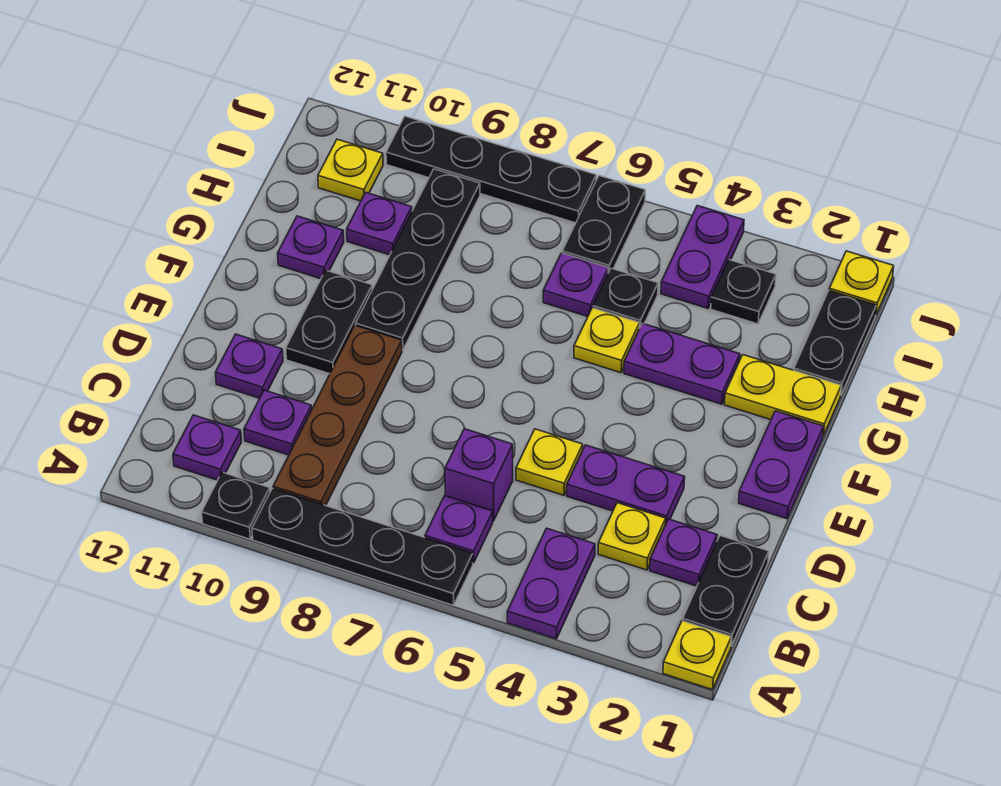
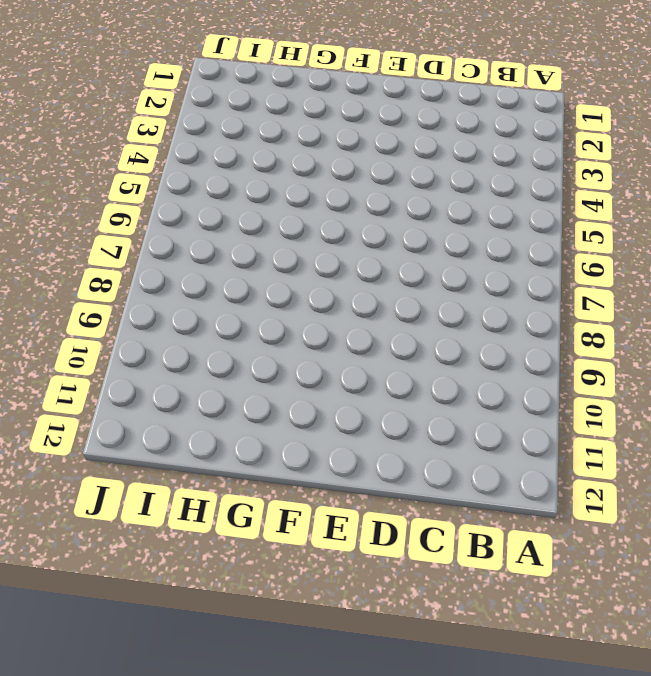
none -> yellow plate A1 level 1
none -> purple plate A4:B4 level 1
none -> black plate A6:A9 level 1
none -> black plate A10 level 1

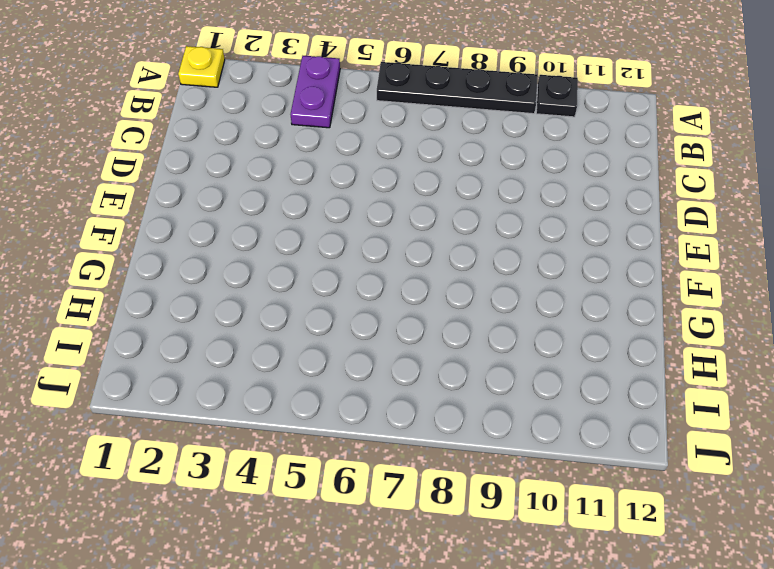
none -> black plate B1:C1 level 1
none -> purple plate B6 level 1
none -> brown plate B9:E9 level 1
none -> purple plate B11 level 1

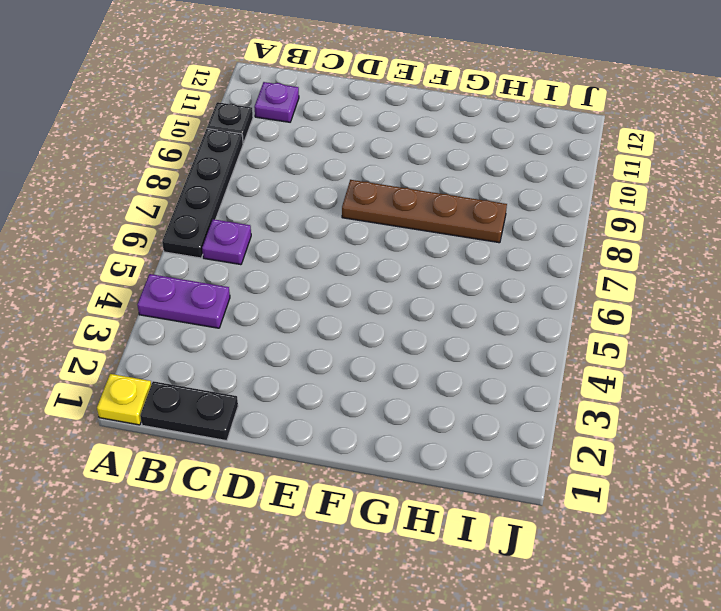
brown plate E8:H8 level 1 -> brown plate B9:E9 level 1
none -> purple plate C2 level 1
none -> yellow plate C3 level 1
none -> purple brick C6 level 1
none -> purple plate C10 level 1

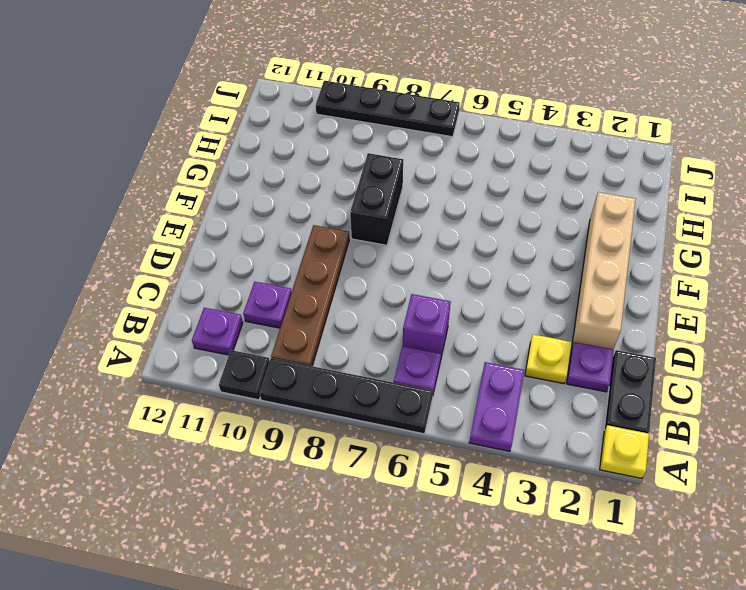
tan brick D2:G2 level 1 -> yellow plate G1:G2 level 1
black brick F8:G8 level 1 -> none
none -> purple plate D3:D4 level 1
none -> yellow plate D5 level 1
none -> purple plate D11 level 1
none -> purple plate E1:F1 level 1

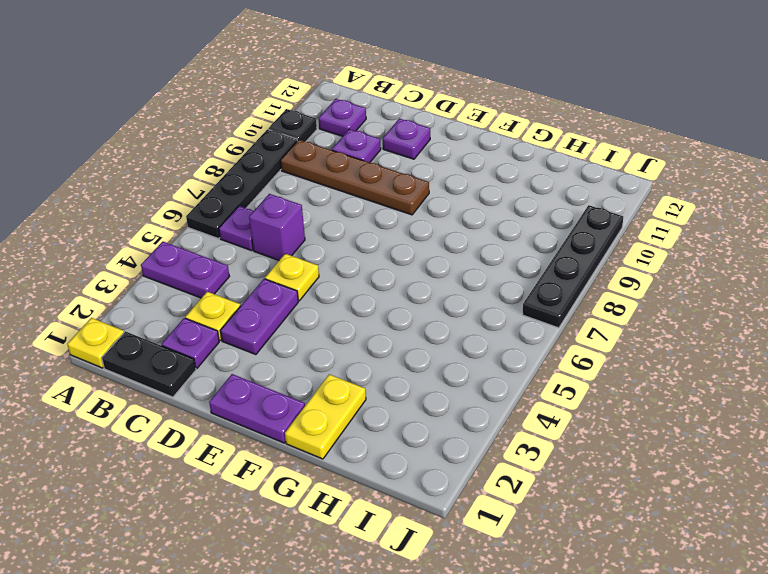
none -> black plate E10:F10 level 1
none -> black plate F9:I9 level 1
none -> purple plate G3:G4 level 1
none -> yellow plate G5 level 1

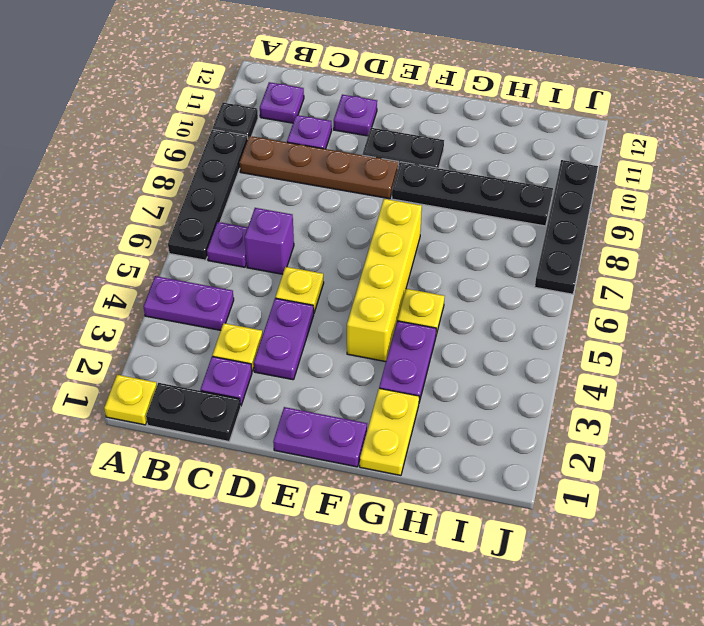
yellow brick F4:F7 level 1 -> none
none -> purple plate G11 level 1
none -> black plate H1:I1 level 1
none -> black plate H5 level 1
none -> purple plate H6 level 1

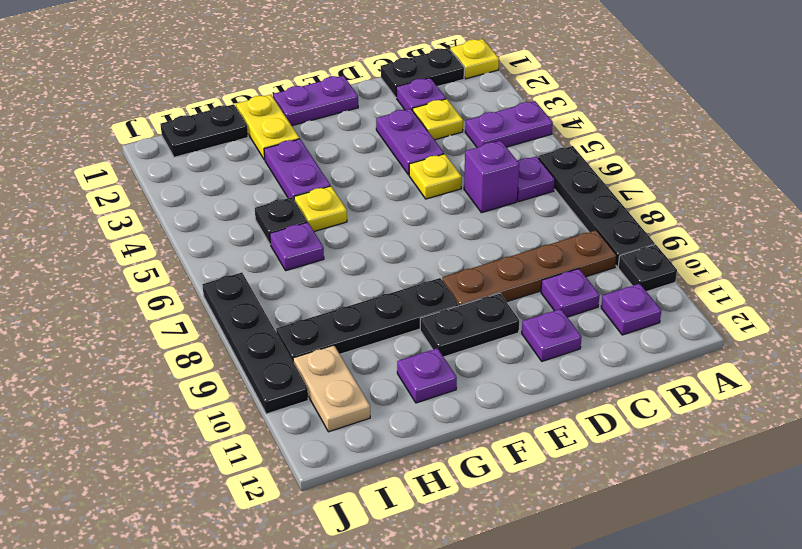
tan plate I10:I11 level 1 -> yellow plate I11 level 1
none -> purple plate H10 level 1
none -> black plate I3 level 1
none -> purple plate I4:J4 level 1
none -> black plate I6:J6 level 1

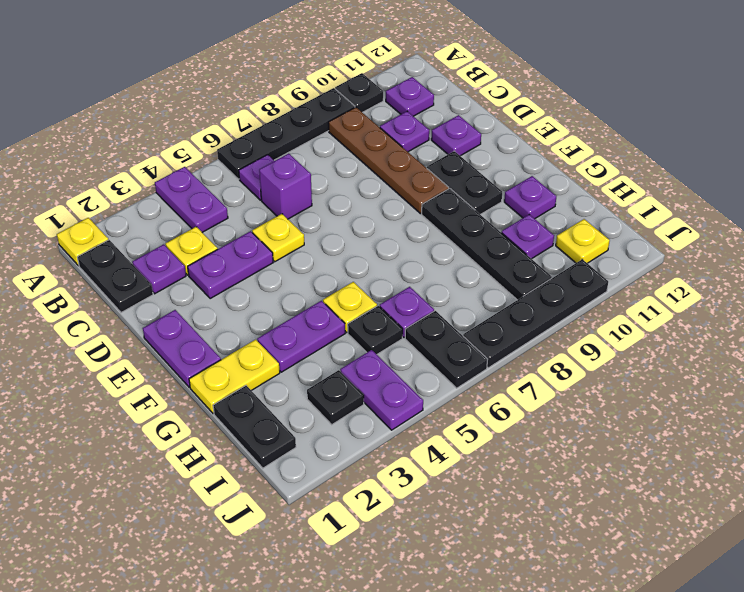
none -> yellow plate J1 level 1

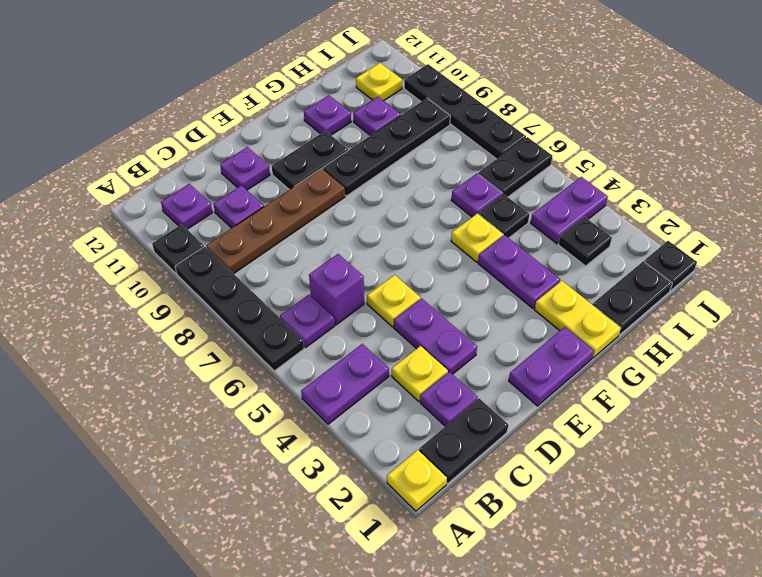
black plate J1 level 1 -> yellow plate J1 level 1

